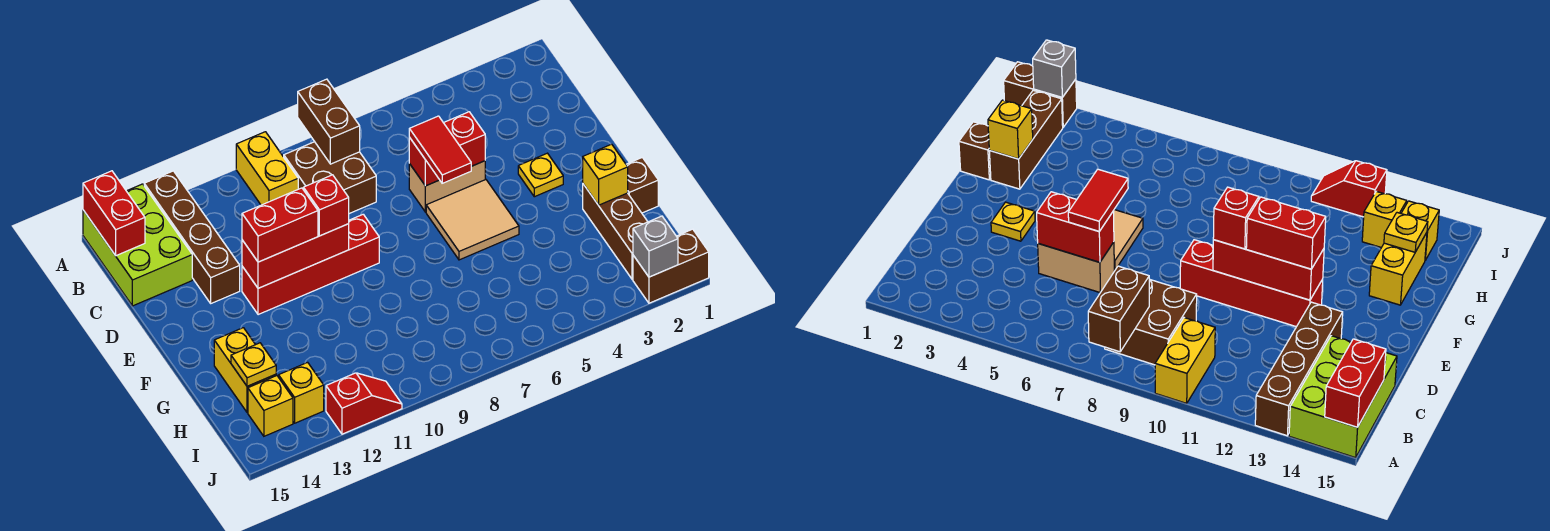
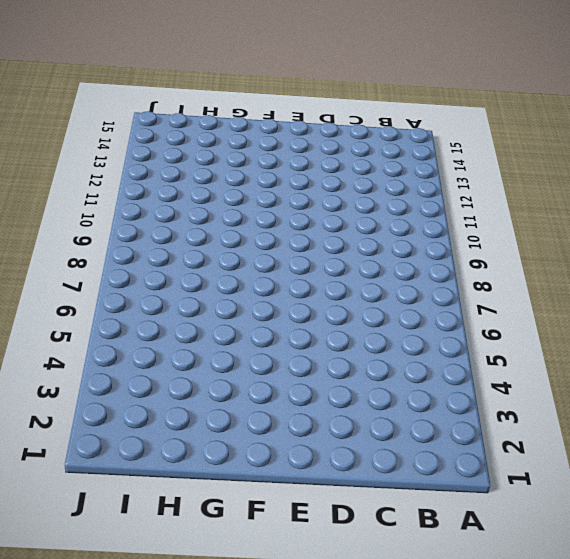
none -> yellow brick A10:B10 level 1
none -> brown brick A13:D13 level 1
none -> lime brick A14:C15 level 1

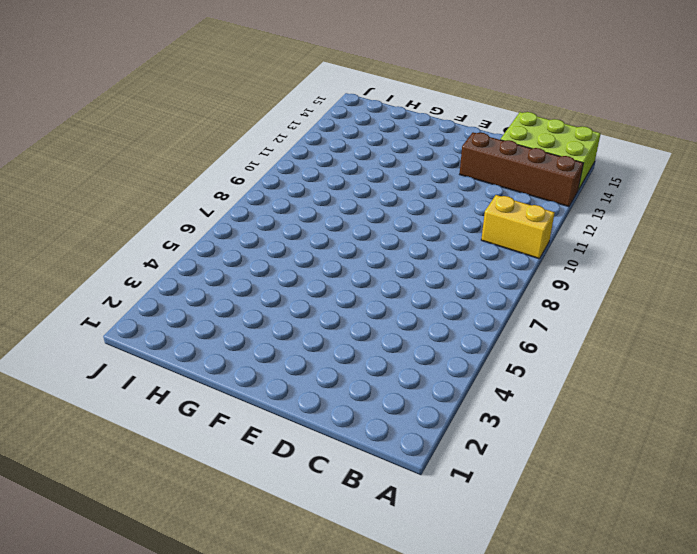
none -> brown brick B8:C9 level 1
none -> tan brick D5:D6 level 1
none -> yellow plate E3 level 1

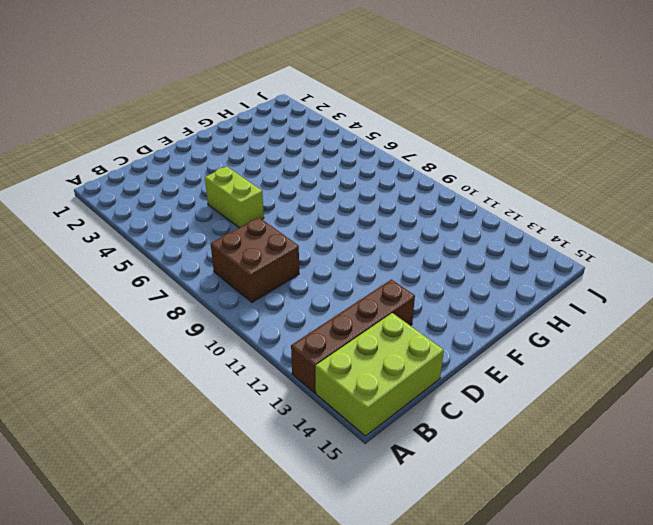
lime brick D5:D6 level 1 -> tan brick D5:D6 level 1
none -> yellow brick A10:B10 level 1
none -> yellow plate E3 level 1
none -> tan tile E5:F6 level 1

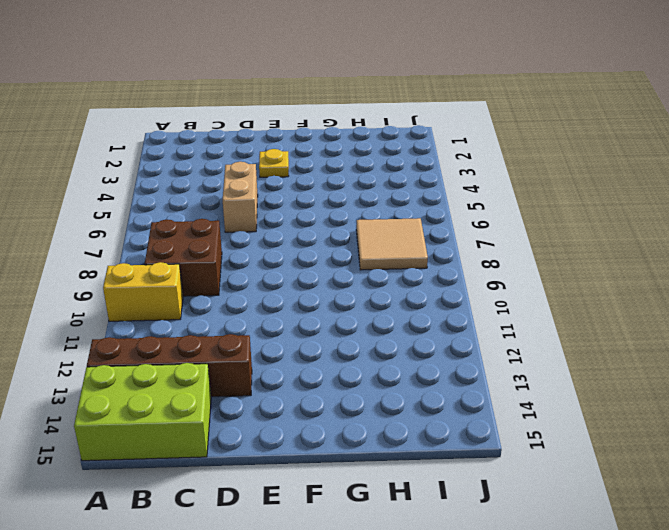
tan tile H7:I8 level 1 -> tan tile E5:F6 level 1
none -> red brick E9:E12 level 1
none -> brown brick G1 level 1
none -> brown brick G2:I2 level 1

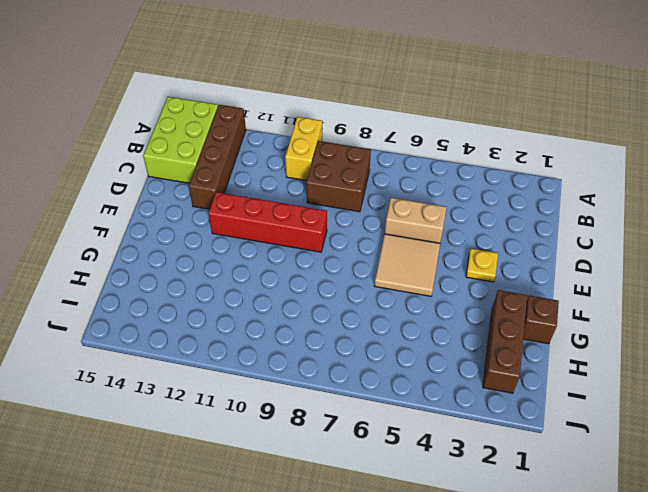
none -> yellow brick G14:H14 level 1
none -> yellow brick I13 level 1
none -> yellow brick I14 level 1

